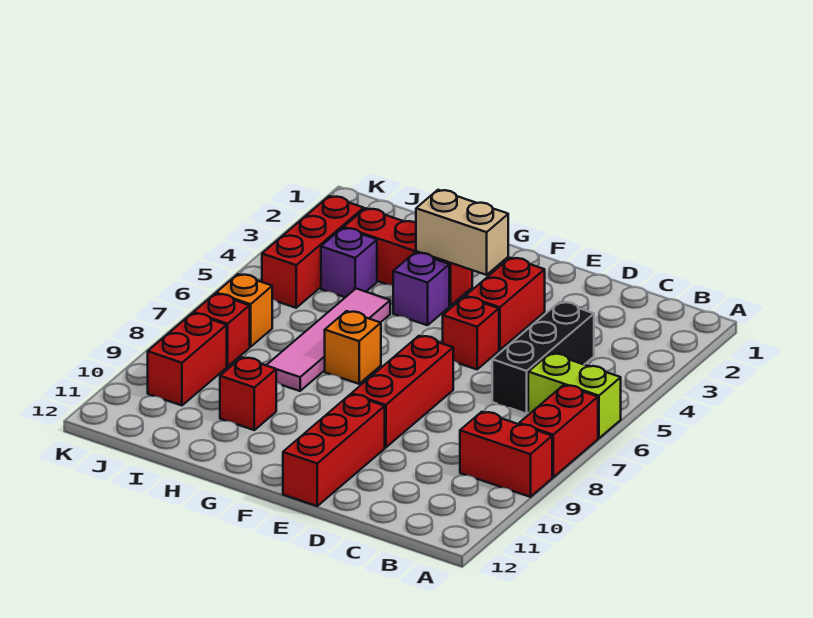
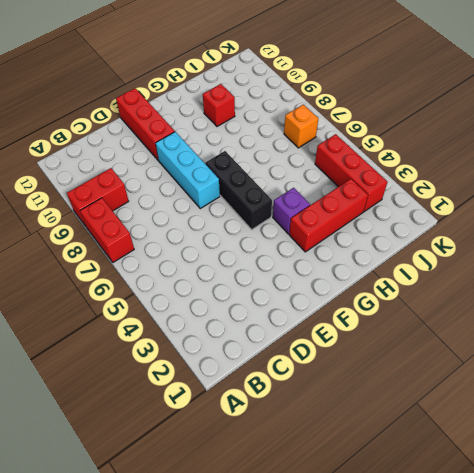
cyan brick E7:E9 level 1 -> red brick E7:E9 level 1
black brick F5:F7 level 1 -> black brick C4:C6 level 1
none -> lime brick A6:B6 level 1
none -> red brick E3:E4 level 1
none -> red brick E5 level 1

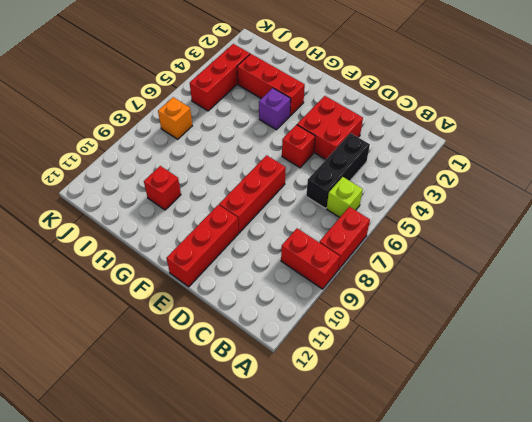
lime brick B6 level 1 -> lime brick A6:B6 level 1
red brick D3:E4 level 1 -> red brick E3:E4 level 1
none -> orange brick G7 level 1
none -> pink tile H5:H8 level 1
none -> purple brick I4 level 1

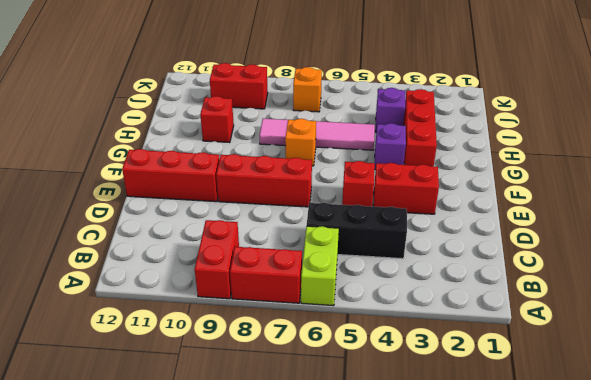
none -> red brick J3:J5 level 1
none -> red brick J8 level 1
none -> tan brick F3:G3 level 2

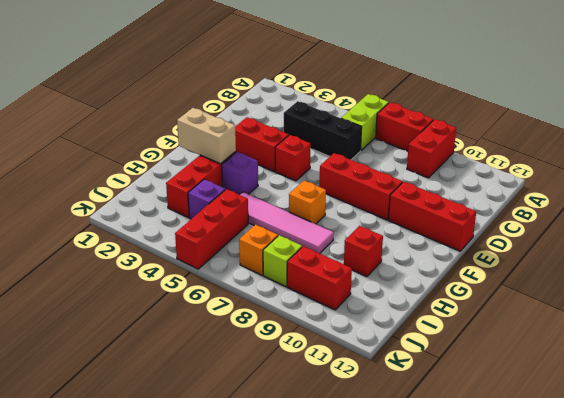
tan brick G2:G3 level 2 -> tan brick F3:G3 level 2
red brick I5:K5 level 1 -> red brick J3:J5 level 1
lime brick J8 level 1 -> red brick J8 level 1

